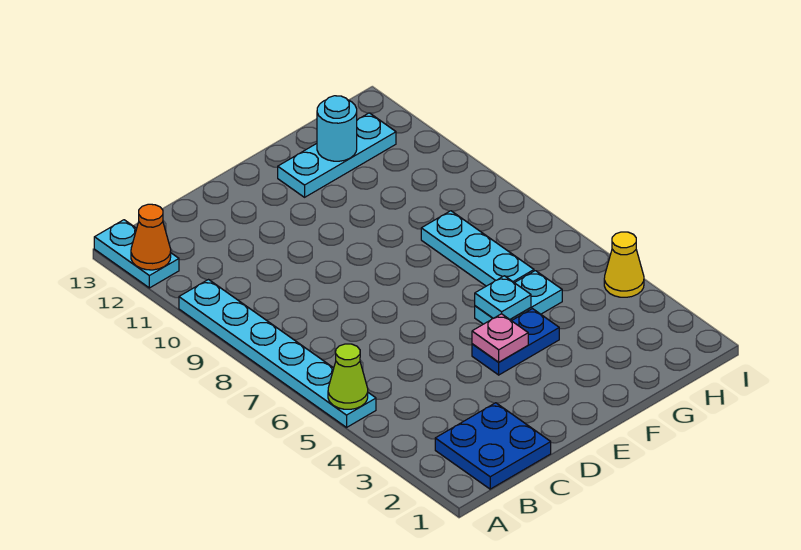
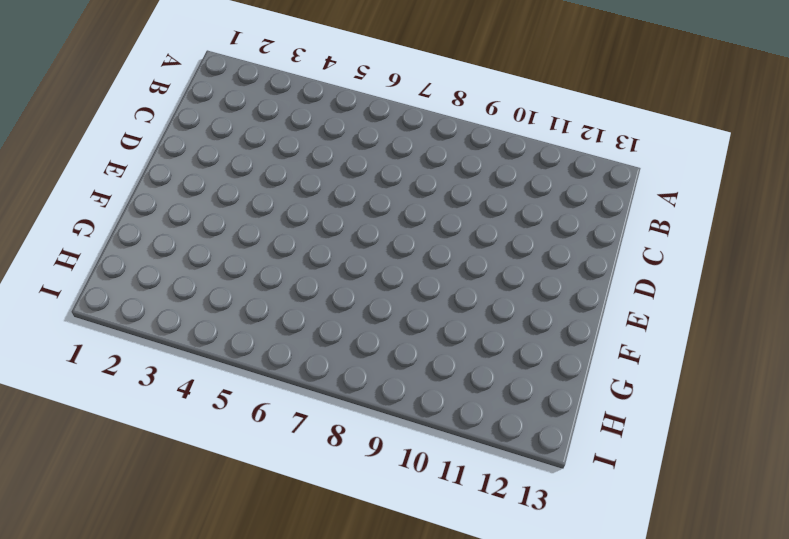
none -> cyan plate A5:A10 level 1
none -> cyan plate A12:A13 level 1
none -> blue plate B1:C2 level 1

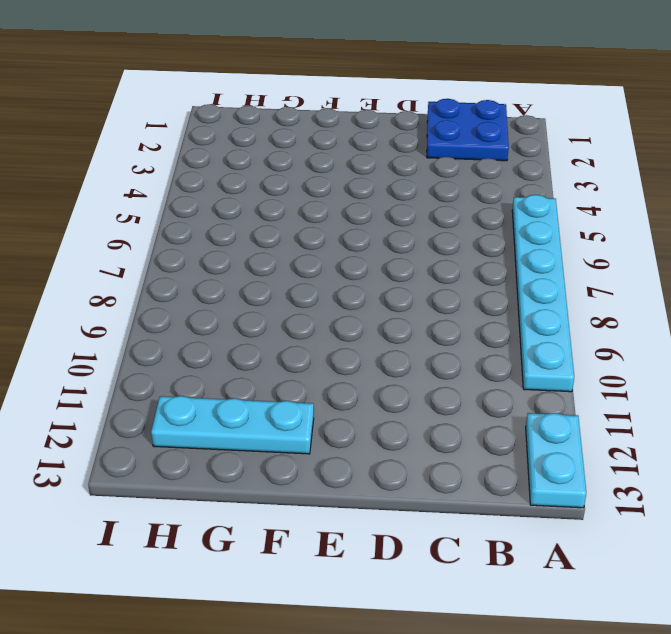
none -> blue plate E4:F4 level 1
none -> cyan plate F5:G5 level 1
none -> cyan plate G6:G8 level 1

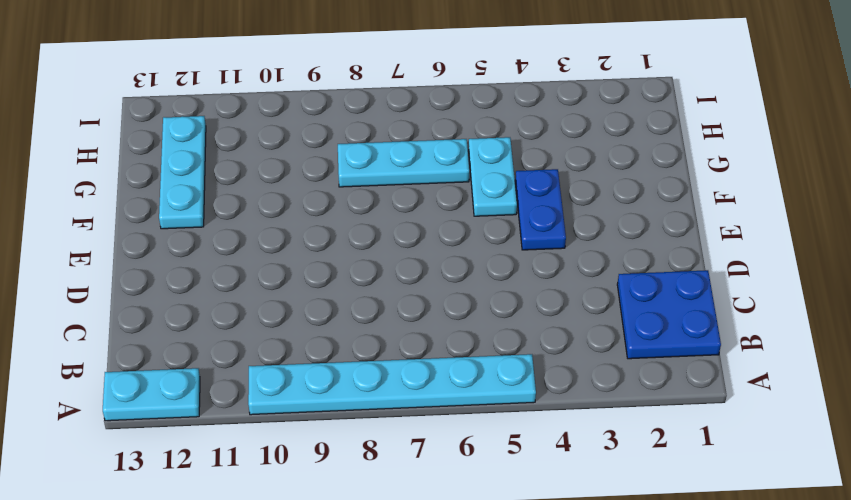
none -> yellow cone I4 level 1
none -> lime cone A5 level 2
none -> orange cone A12 level 2

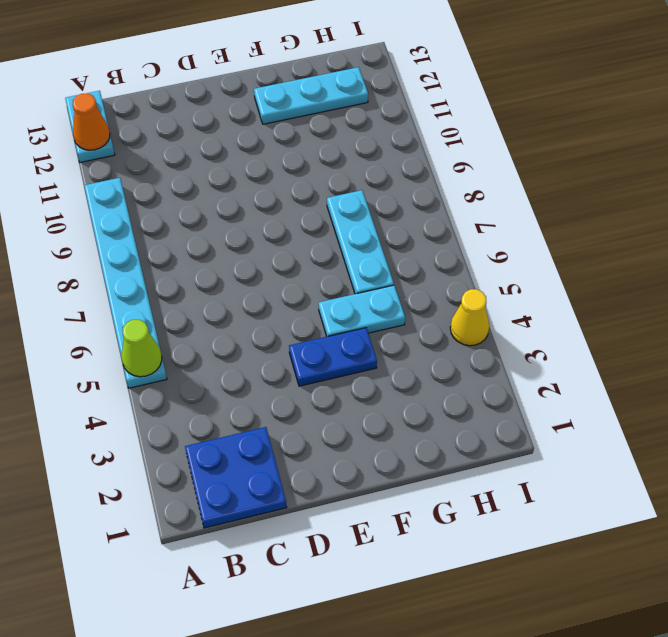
none -> pink plate E4 level 2
none -> cyan plate F5 level 2
none -> cyan round brick G12 level 2

